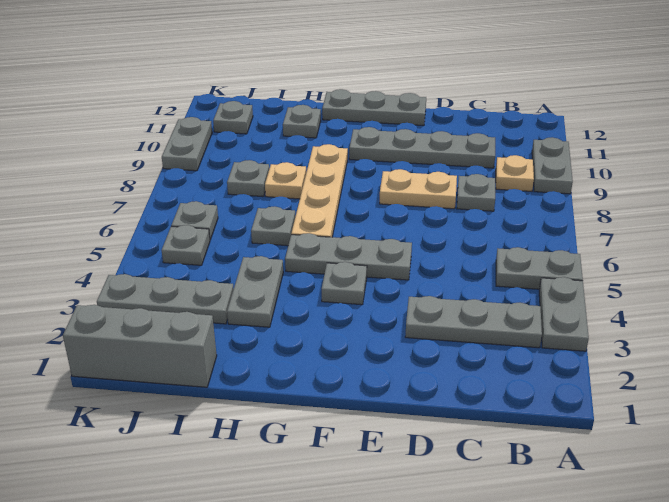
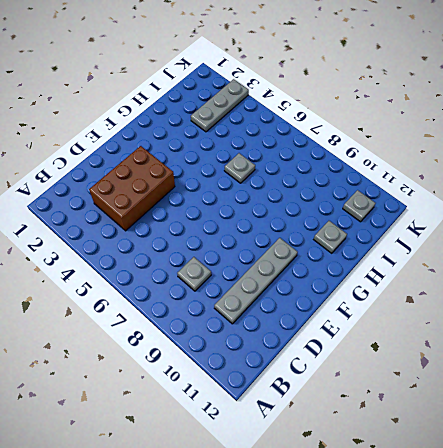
brown brick C3:E4 level 1 -> grey plate B3:D3 level 1
none -> grey plate A3:A4 level 1
none -> grey plate A5:B5 level 1
none -> grey plate A9:A10 level 1

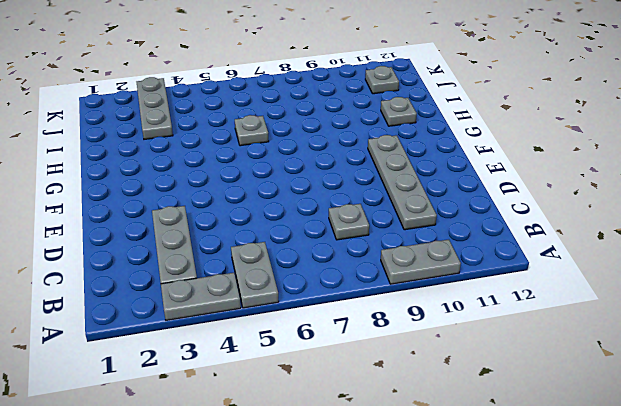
none -> tan plate B9 level 1
none -> tan plate D8:E8 level 1
none -> grey plate E5:G5 level 1

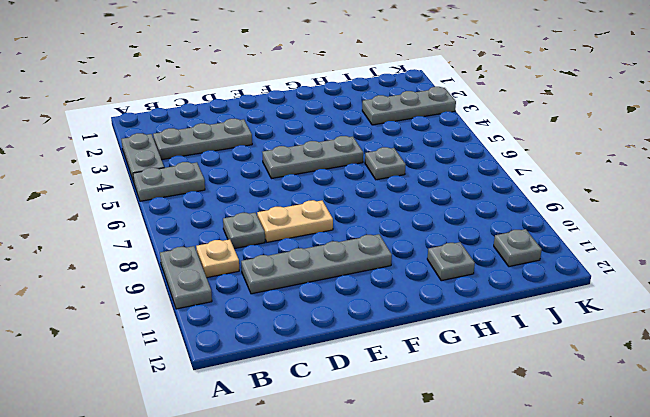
none -> grey plate E12:G12 level 1
none -> grey plate F4 level 1
none -> tan plate G6:G9 level 1

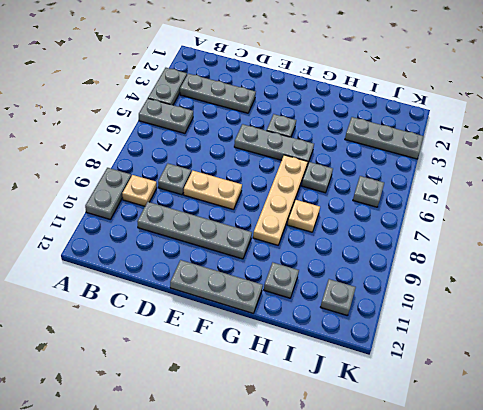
none -> grey plate H3:H4 level 1
none -> grey brick I1:K1 level 1
none -> grey plate I8 level 1

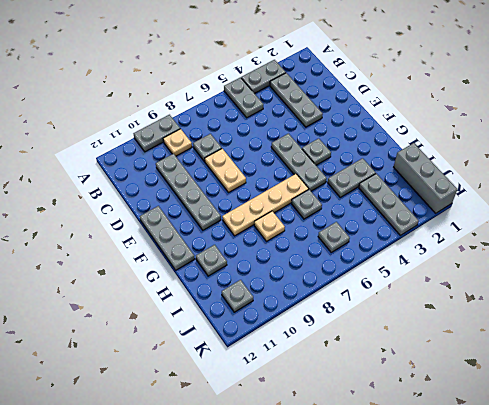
none -> grey plate I8 level 1
none -> grey plate J5 level 1
none -> grey plate K9:K10 level 1

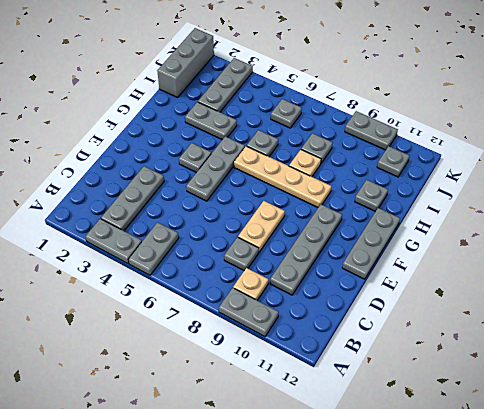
none -> grey plate J5 level 1

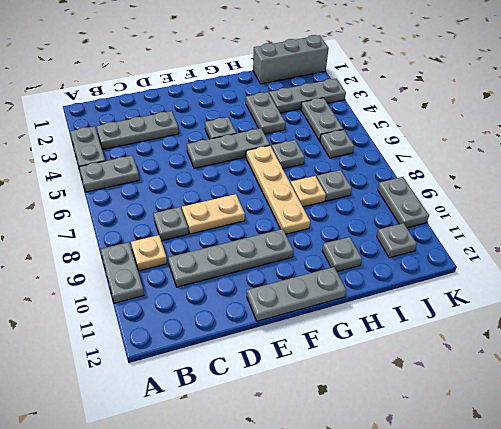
grey plate J4:J5 level 1 -> grey plate J5 level 1

